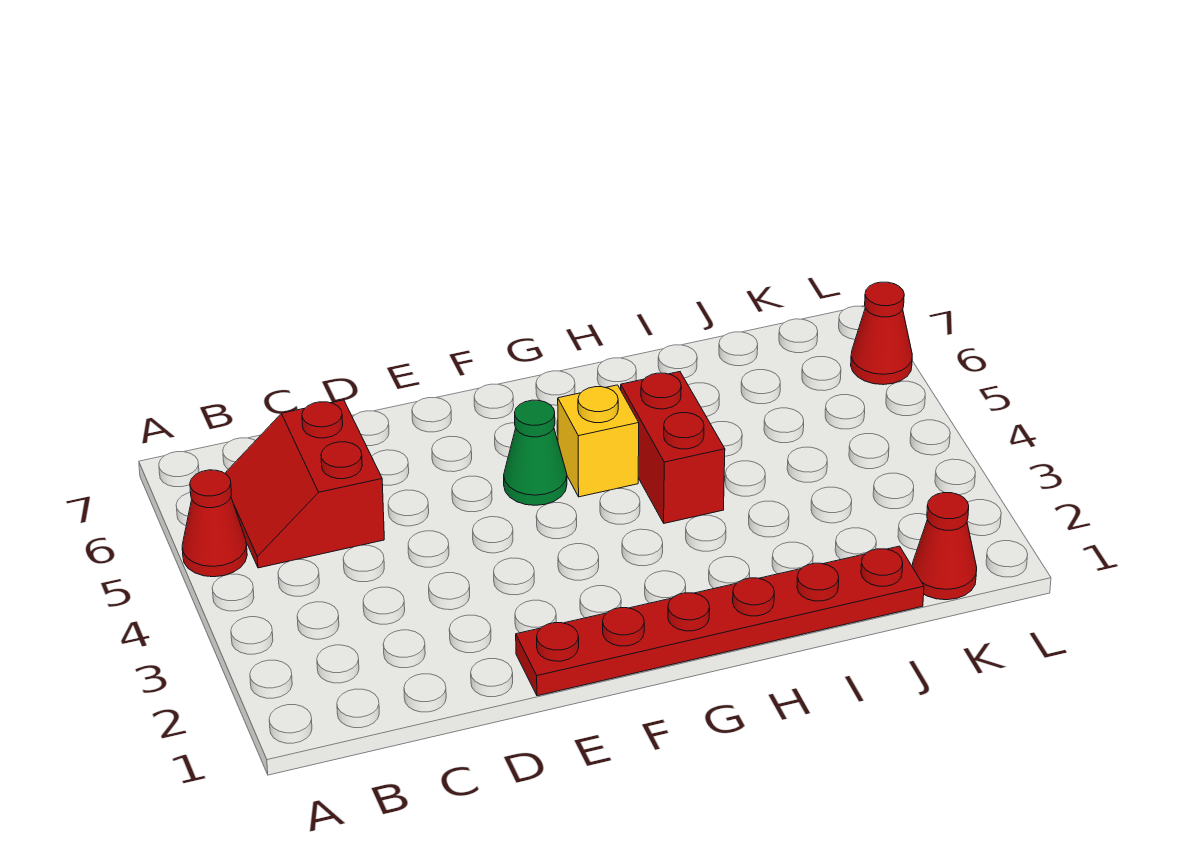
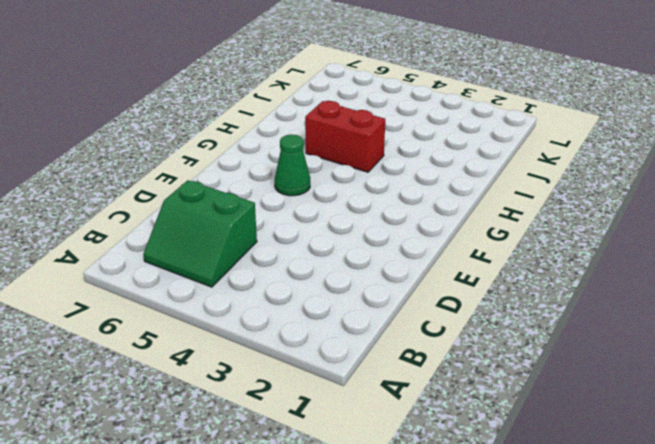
green slope B5:C6 level 1 top C -> red slope B5:C6 level 1 top C
none -> red cone A5 level 1
none -> red plate E1:J1 level 1

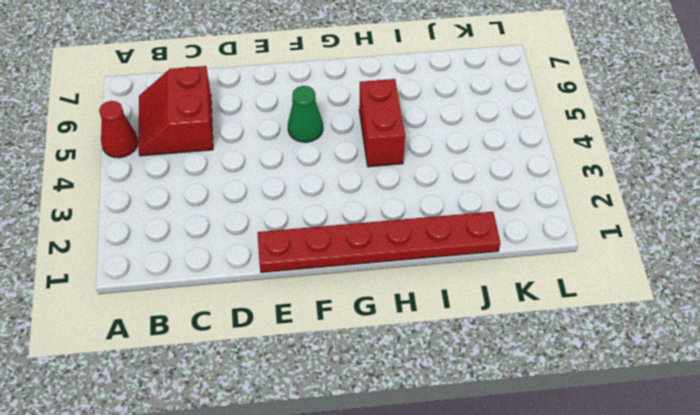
none -> yellow brick G5 level 1
none -> red cone K1 level 1

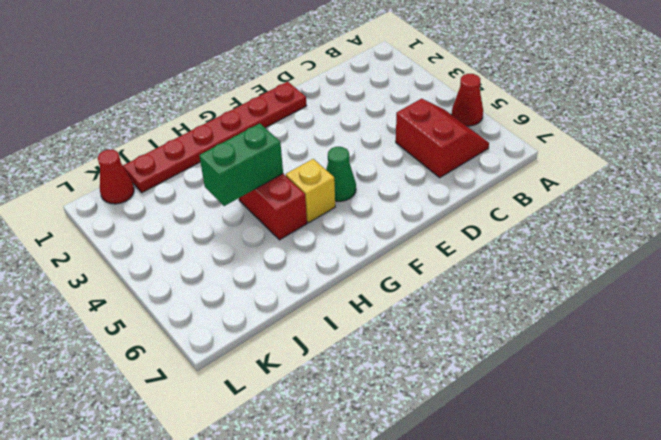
green brick H4:I4 level 2 -> none
none -> red cone L6 level 1

